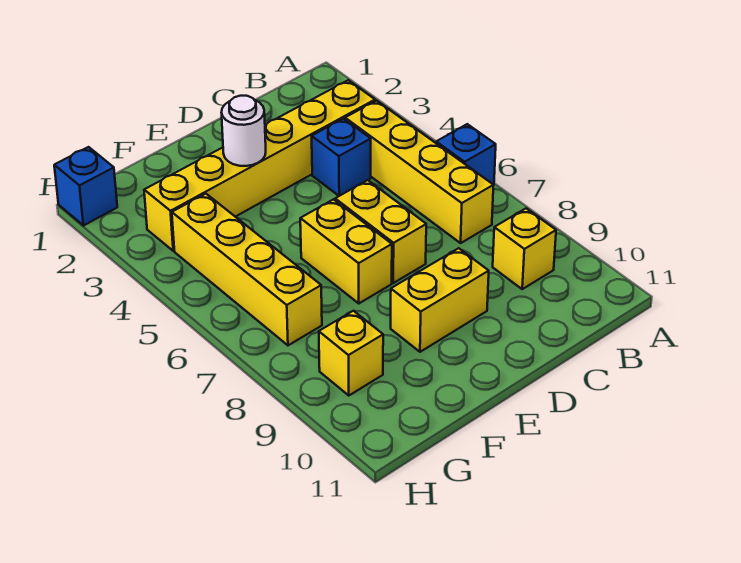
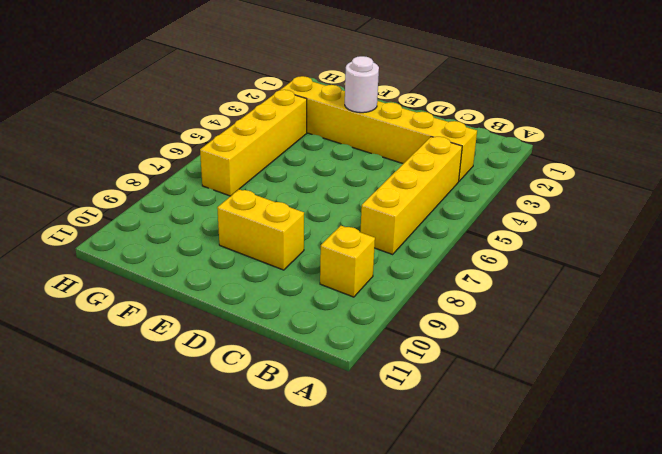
none -> blue brick A6 level 1
none -> blue brick C4 level 1
none -> yellow brick D6:D7 level 1

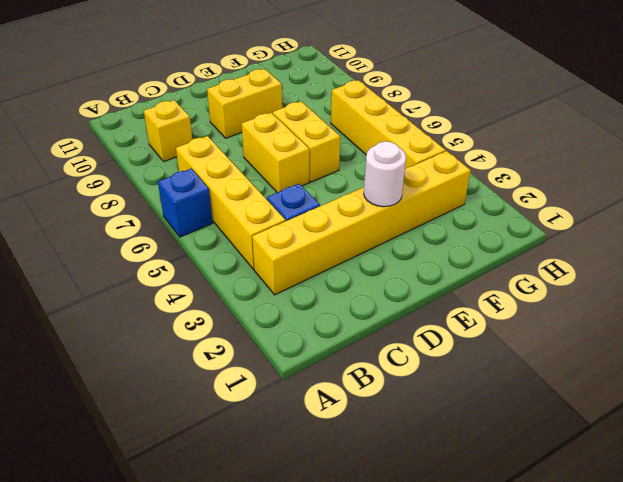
none -> yellow brick G9 level 1
none -> blue brick H1 level 1

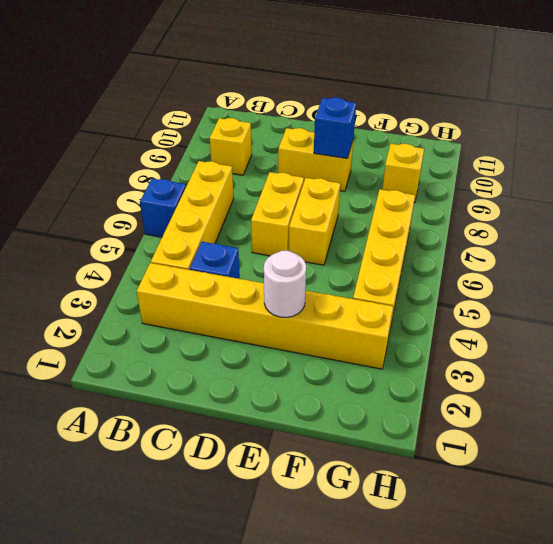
blue brick E9 level 2 -> blue brick H1 level 1

